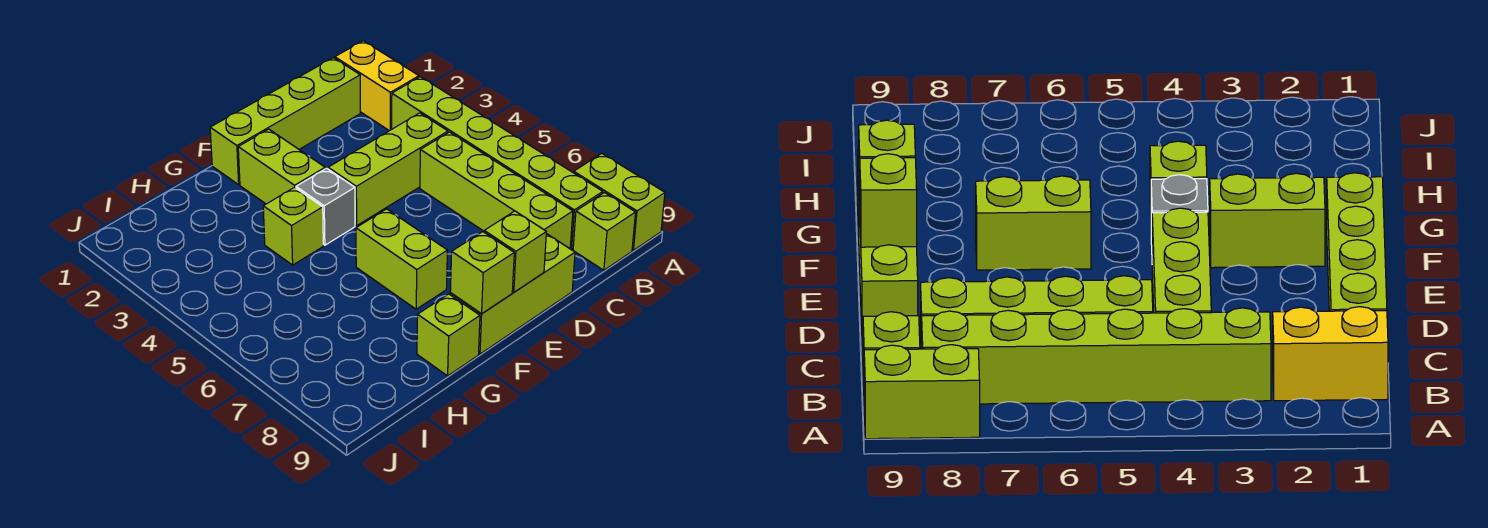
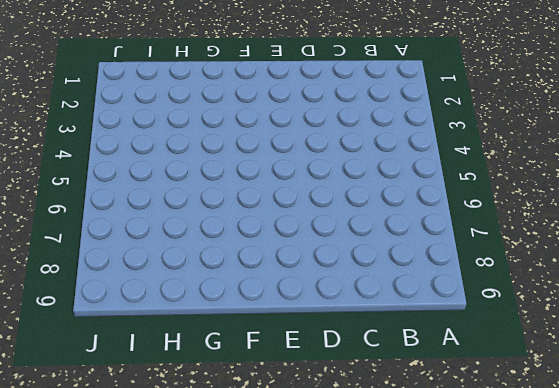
none -> lime brick A8:A9 level 1
none -> yellow brick B1:B2 level 1
none -> lime brick B3:B8 level 1

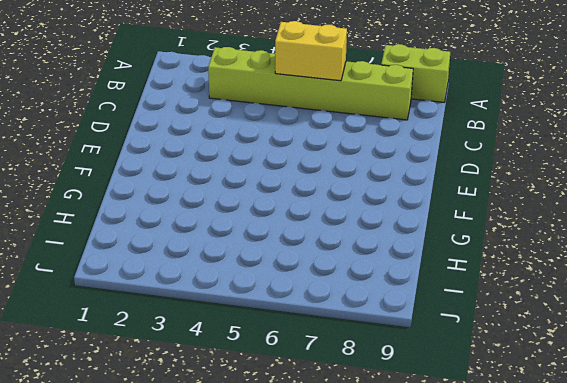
yellow brick B5:B6 level 2 -> yellow brick B1:B2 level 1
none -> lime brick B9 level 1
none -> lime brick C1:F1 level 1
none -> lime brick C4:E4 level 1

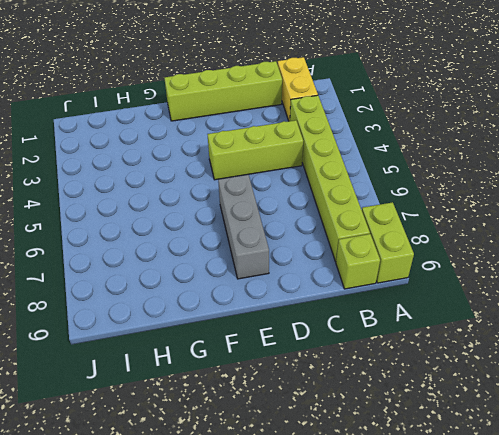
grey brick E6:E8 level 1 -> none
none -> lime brick C5:C8 level 1
none -> lime brick D9:F9 level 1
none -> lime brick F2:F3 level 1

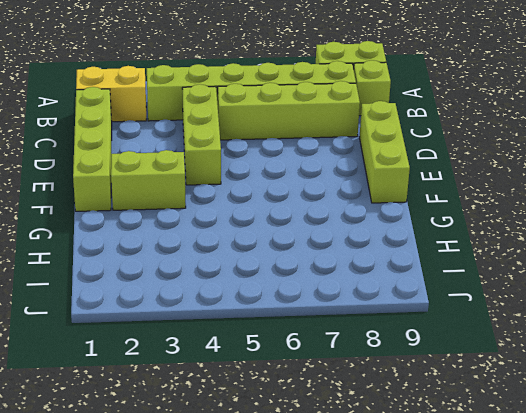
none -> grey brick F4 level 1
none -> lime brick F6:F7 level 1
none -> lime brick G4 level 1

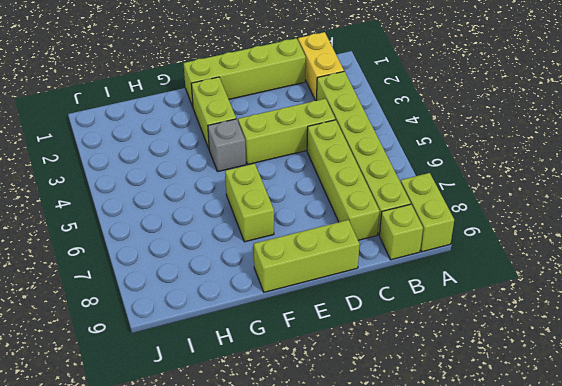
none -> lime brick G4 level 1
none -> lime brick G9 level 1
none -> lime brick E9 level 2

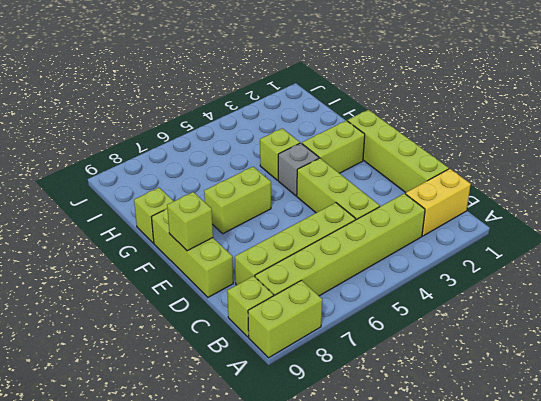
none -> lime brick F9 level 2

